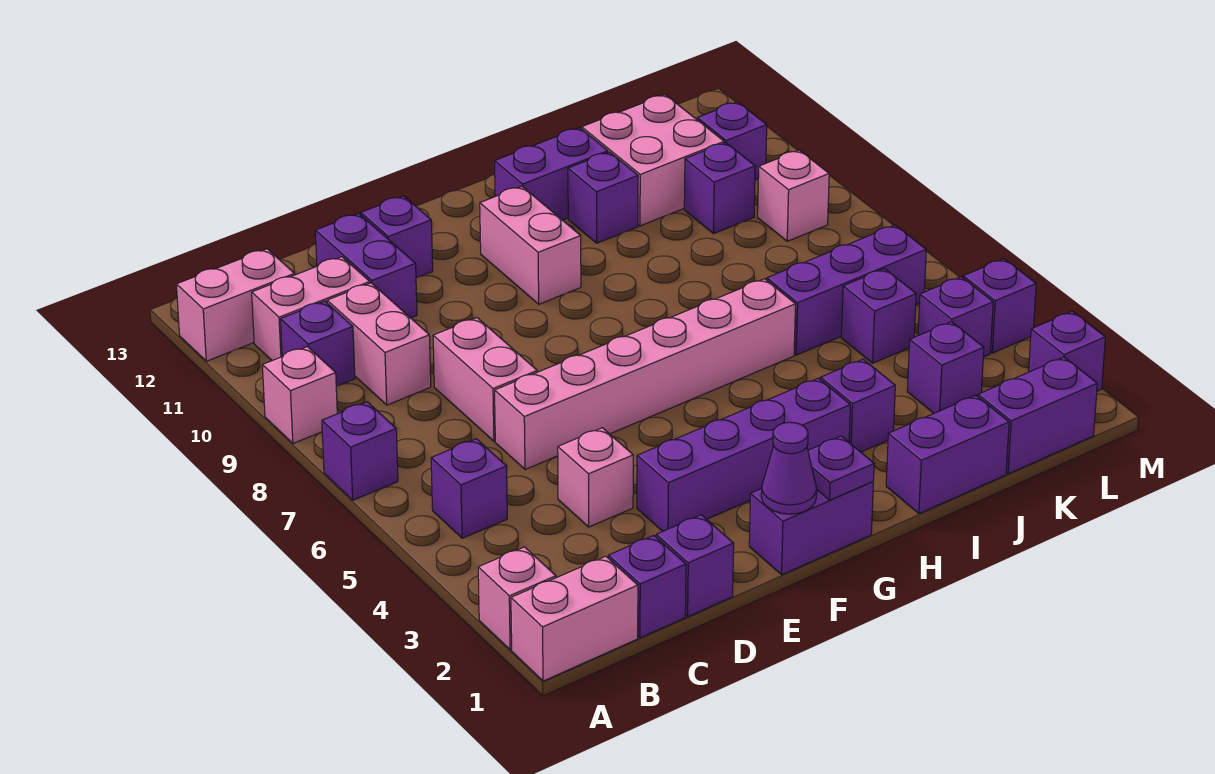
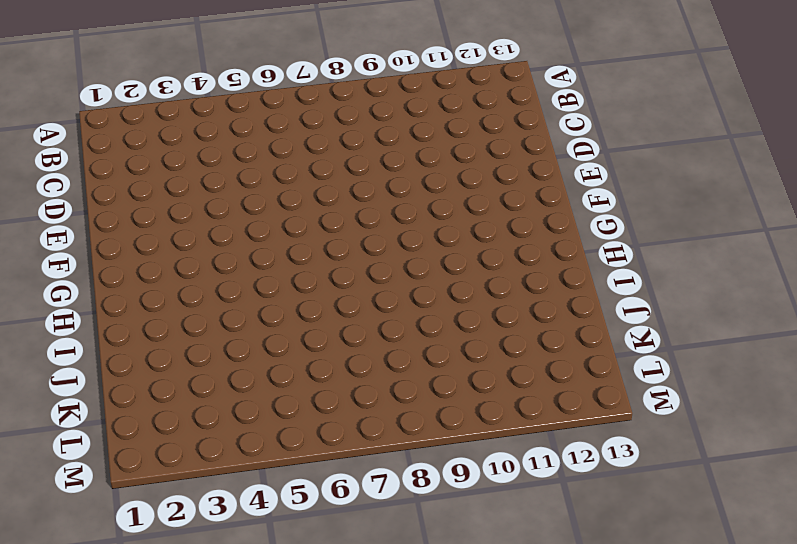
none -> pink brick A1:B1 level 1
none -> pink brick A2 level 1
none -> purple brick A7 level 1
none -> pink brick A9 level 1

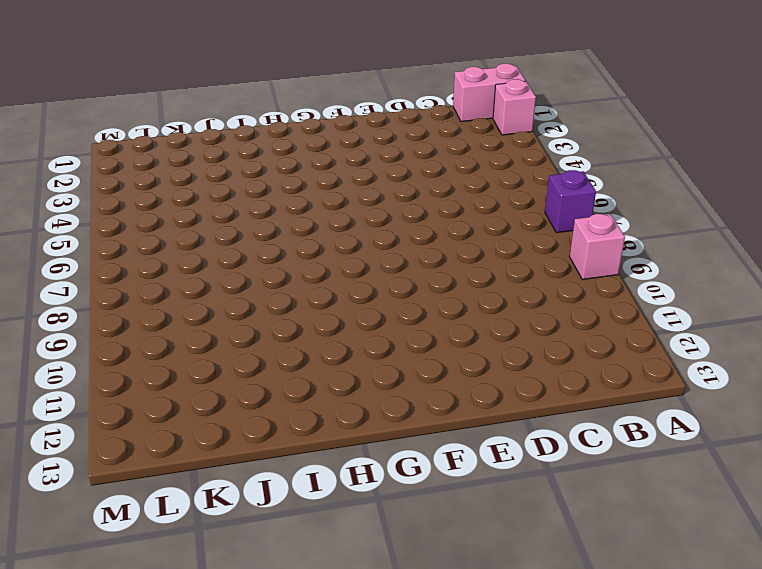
none -> pink brick A12:B12 level 1
none -> purple brick B5 level 1
none -> purple brick B10 level 1
none -> pink brick B11:C11 level 1

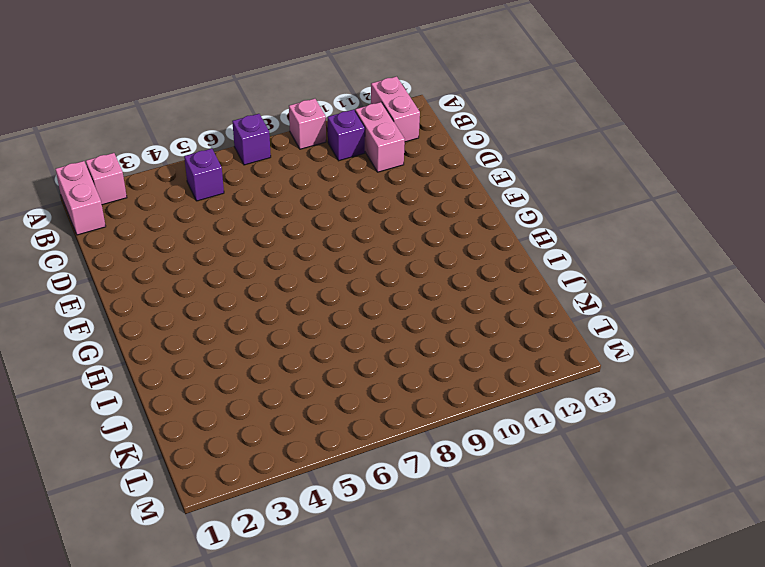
none -> purple brick C1 level 1
none -> pink brick C9:C10 level 1
none -> purple brick D1 level 1
none -> pink brick D4 level 1

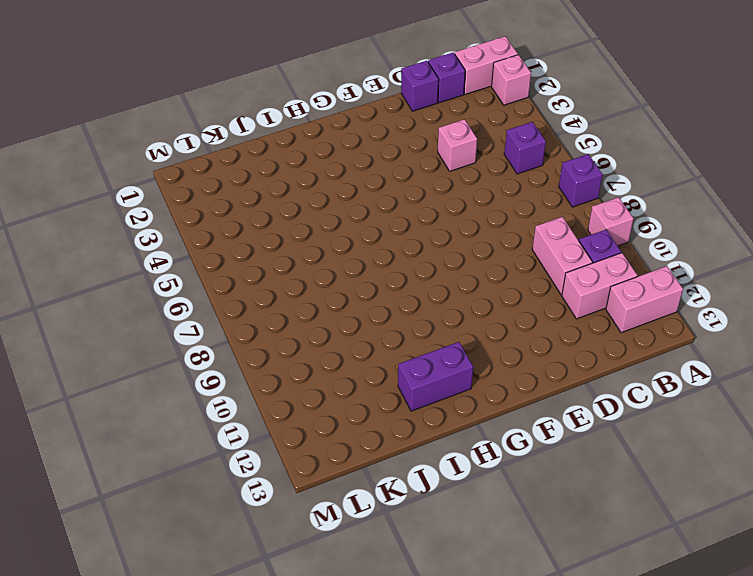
none -> pink brick D6:I6 level 1
none -> pink brick D7:D8 level 1
none -> purple brick D11:D12 level 1
none -> purple brick E3:H3 level 1

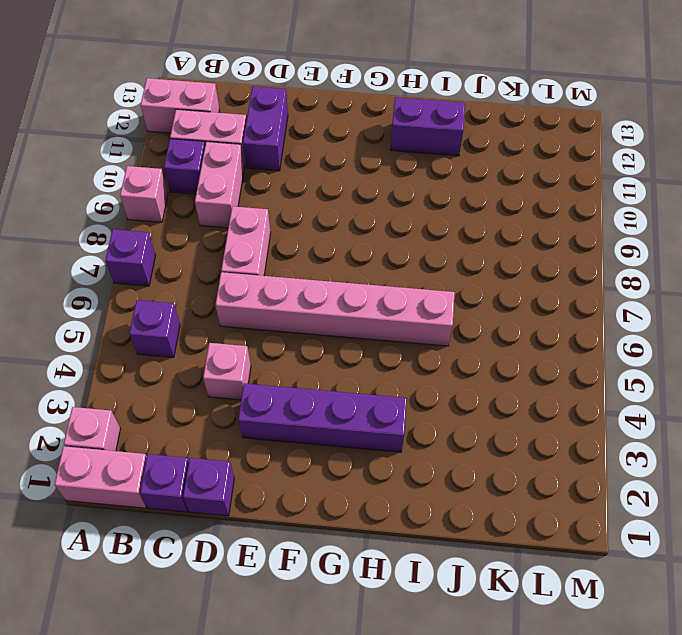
none -> purple brick E12 level 1
none -> purple brick F1:G1 level 1
none -> pink brick G10:G11 level 1
none -> purple brick I1:J1 level 1

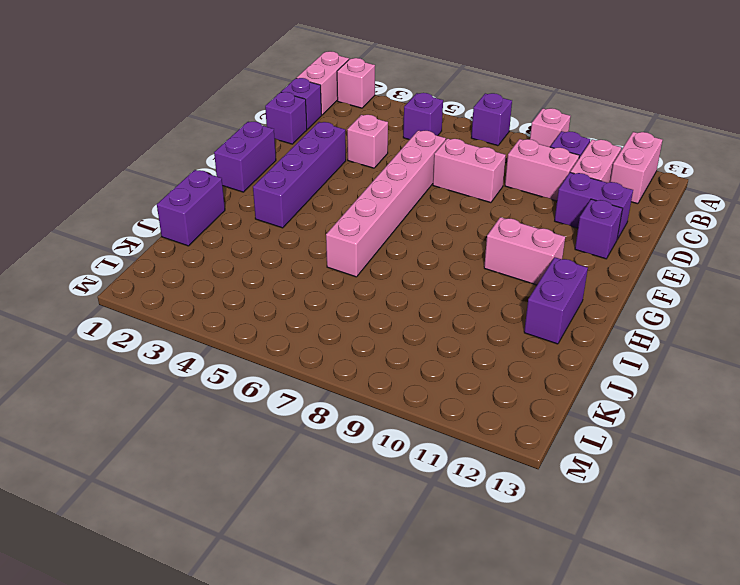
none -> purple brick I3 level 1
none -> purple brick I11 level 1
none -> purple brick J6:L6 level 1
none -> pink brick J11:K12 level 1

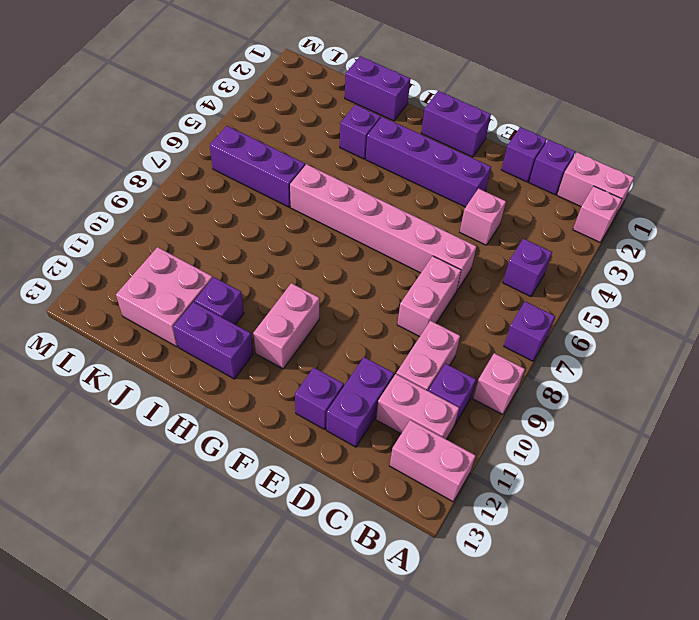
none -> purple brick K1:L1 level 1
none -> purple brick K3 level 1
none -> purple brick K5 level 1
none -> purple brick K10 level 1

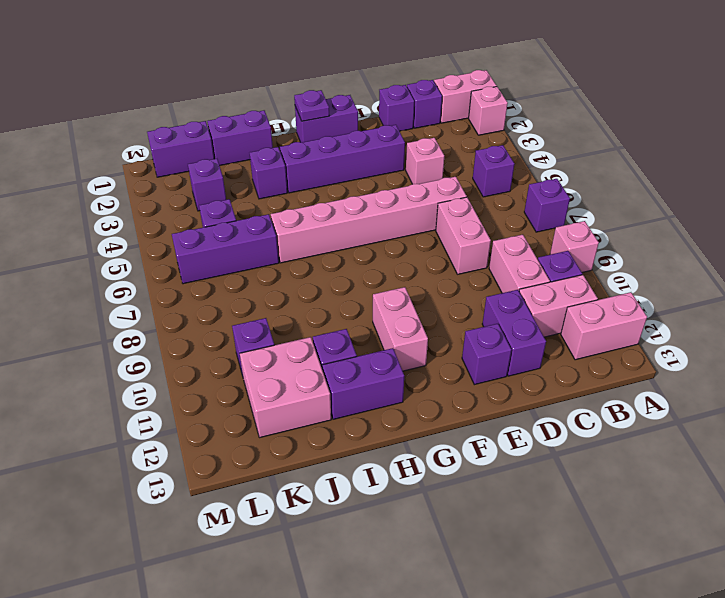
none -> purple brick L4 level 1
none -> pink brick L9 level 1
none -> purple brick L11 level 1
none -> purple brick M2 level 1

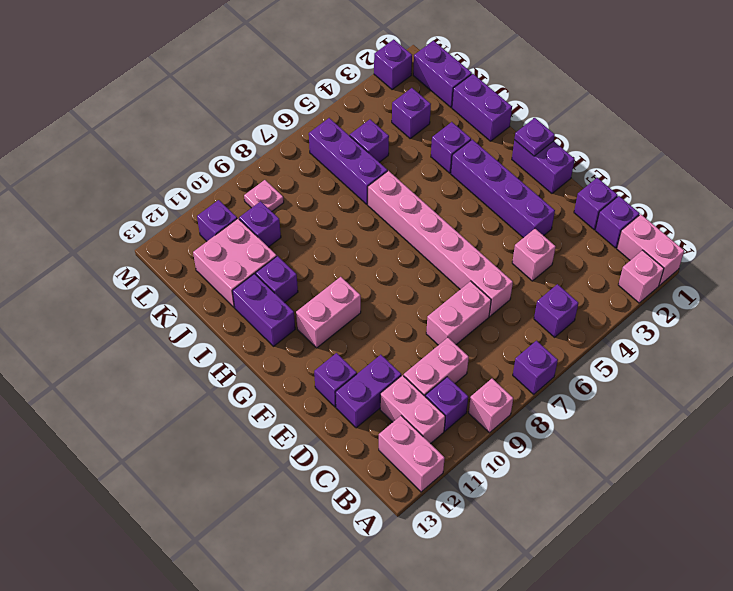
pink plate L9 level 1 -> pink brick L9 level 1
none -> purple brick L4 level 1
none -> purple brick M4 level 1
none -> purple cone F1 level 2

